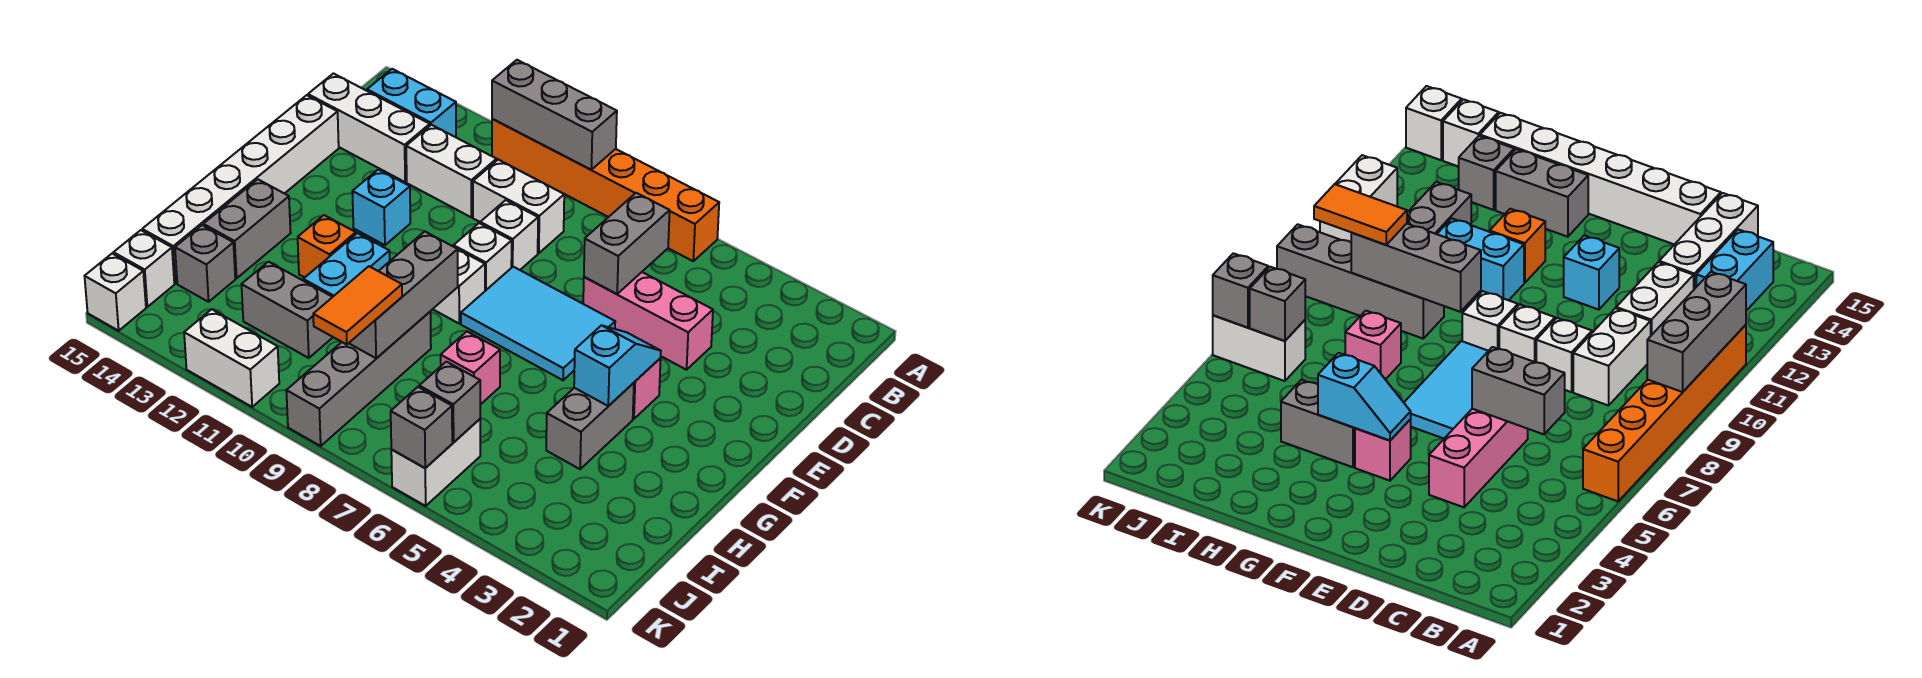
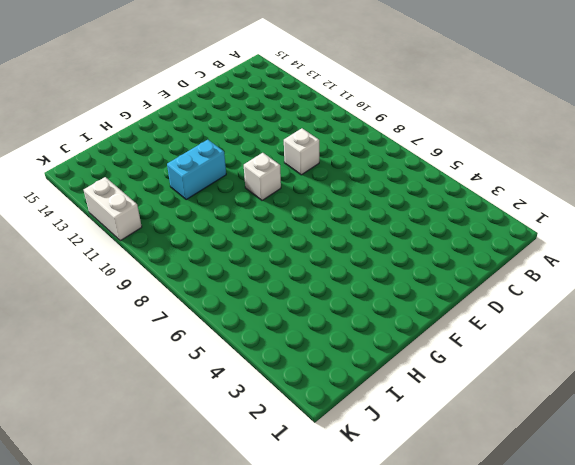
none -> orange brick A6:A11 level 1
none -> cyan brick B13:B14 level 1
none -> white brick C9:C10 level 1
none -> white brick C11:C12 level 1

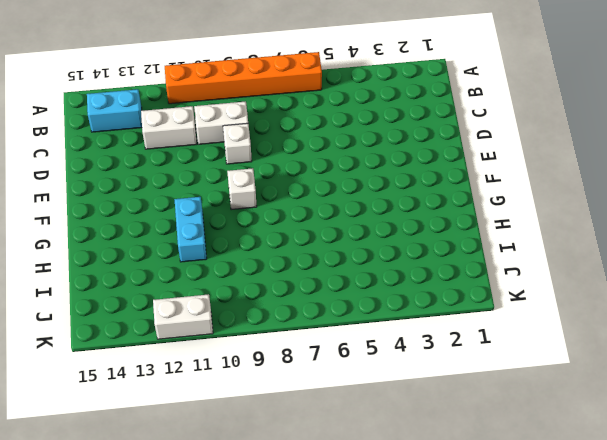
none -> white brick C13:C15 level 1
none -> pink brick D4:D6 level 1
none -> white brick D15:I15 level 1
none -> cyan tile E6:F8 level 1

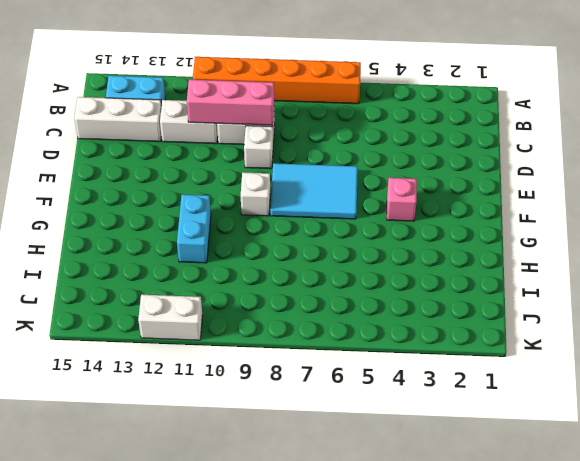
pink brick C9:C11 level 2 -> pink brick D4:D6 level 1
none -> white brick D15:I15 level 1
none -> white brick E9 level 1
none -> cyan brick E12 level 1
none -> grey brick G4:H4 level 1

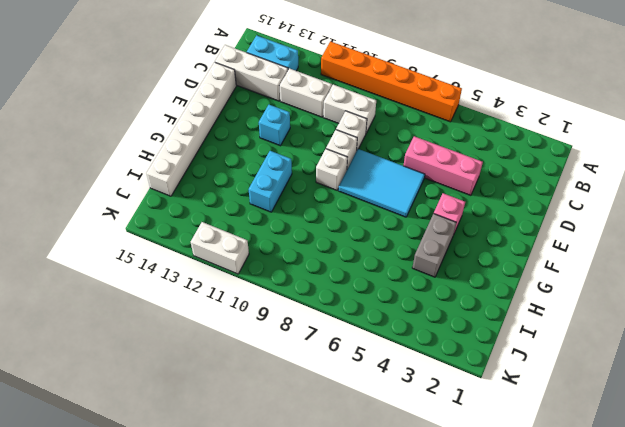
none -> orange brick G12 level 1
none -> grey brick G14:H14 level 1
none -> pink brick H7 level 1
none -> grey brick H9:K9 level 1

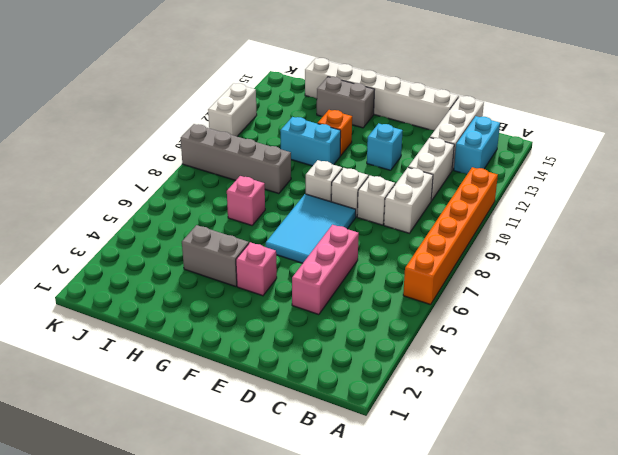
none -> grey brick I11:I12 level 1
none -> grey brick I14 level 1
none -> white brick J6:K6 level 1
none -> white brick J15 level 1

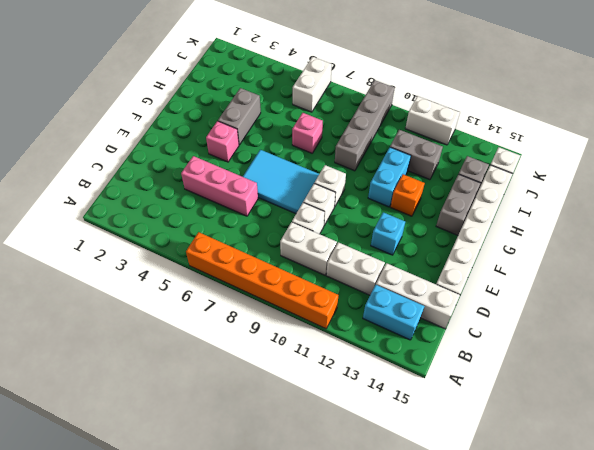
none -> white brick K15 level 1
none -> grey brick A9:A11 level 2
none -> grey brick C6:D6 level 2
none -> cyan slope F4:G4 level 2 top G

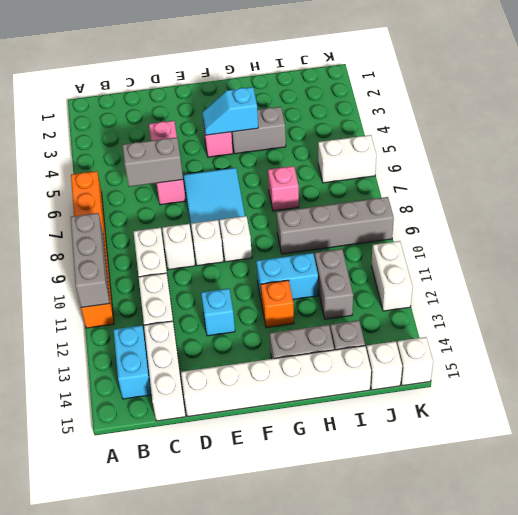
none -> grey brick G9:I9 level 2
none -> grey brick J6 level 2
none -> grey brick K6 level 2
none -> orange tile I9:J9 level 3

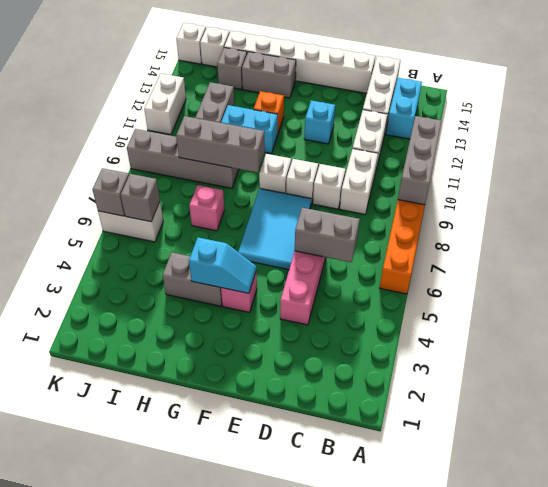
none -> orange tile I9:J9 level 3

